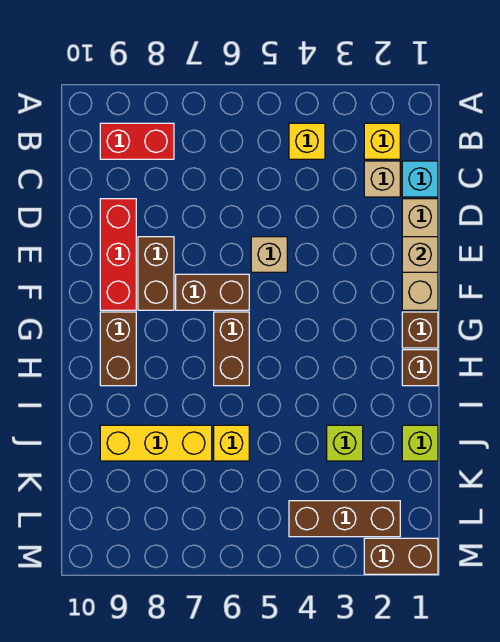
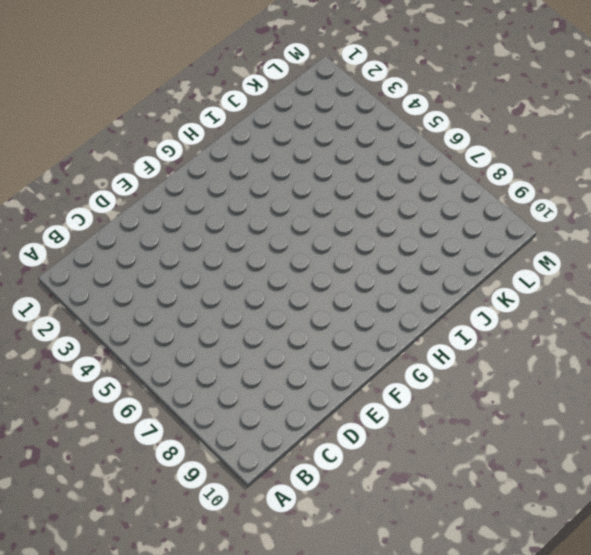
none -> yellow brick B2 level 1
none -> yellow brick B4 level 1
none -> red brick B8:B9 level 1

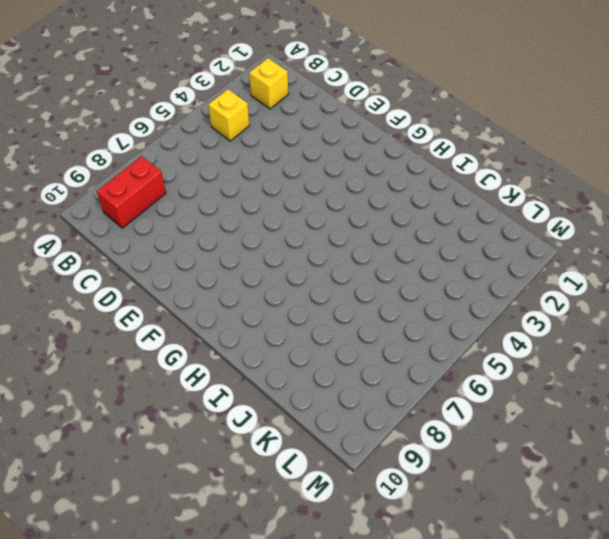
none -> cyan brick C1 level 1
none -> tan brick C2 level 1
none -> tan brick D1:F1 level 1

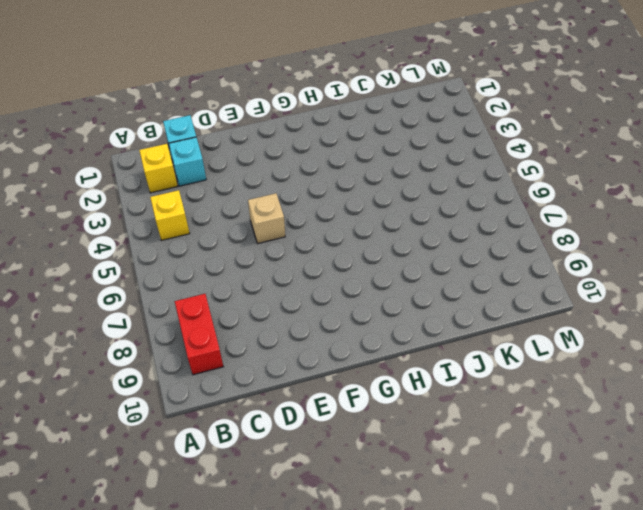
cyan brick C2 level 1 -> tan brick C2 level 1
none -> tan brick D1:F1 level 1
none -> red brick D9:F9 level 1
none -> brown brick E8:F8 level 1

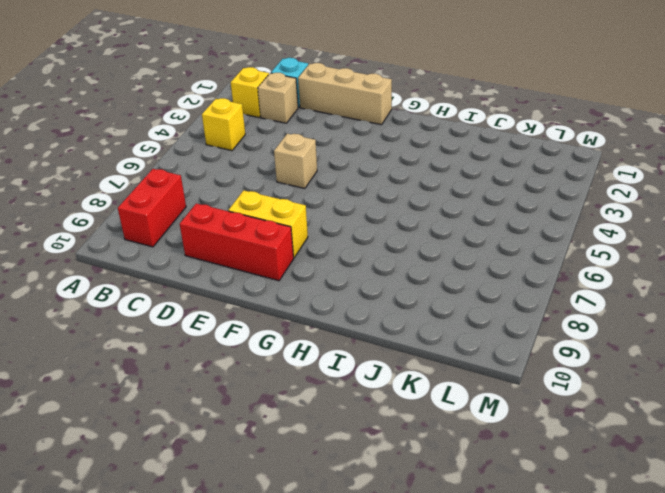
yellow brick E8:F8 level 1 -> brown brick E8:F8 level 1
none -> brown brick F6:F7 level 1
none -> brown brick G1 level 1
none -> brown brick G6:H6 level 1

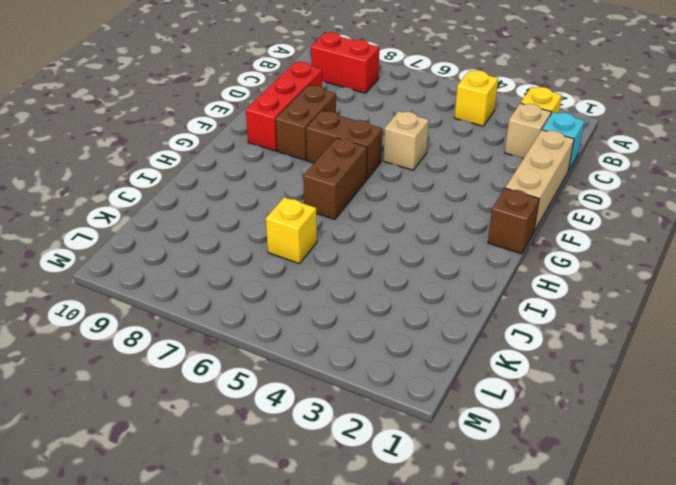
none -> brown brick G9:H9 level 1
none -> brown brick H1 level 1
none -> lime brick J1 level 1

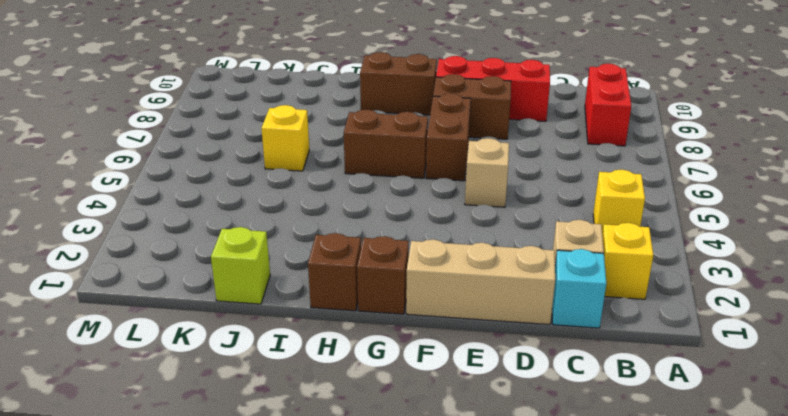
none -> lime brick J3 level 1
none -> yellow brick J7:J9 level 1
none -> brown brick L2:L4 level 1

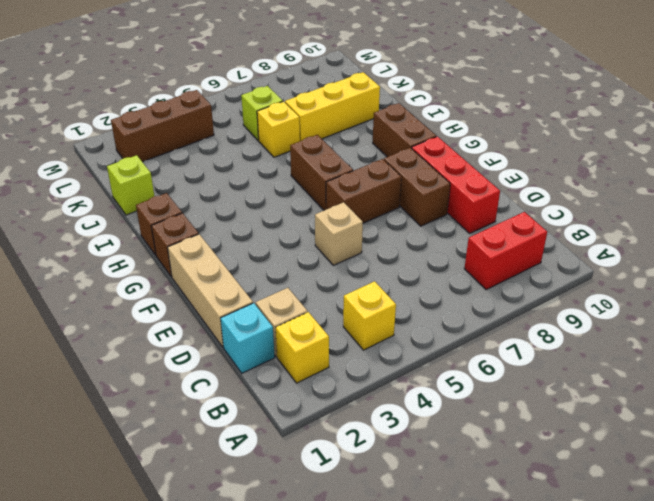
lime brick K6 level 1 -> lime brick J3 level 1
none -> brown brick M1:M2 level 1
none -> tan brick E1 level 2

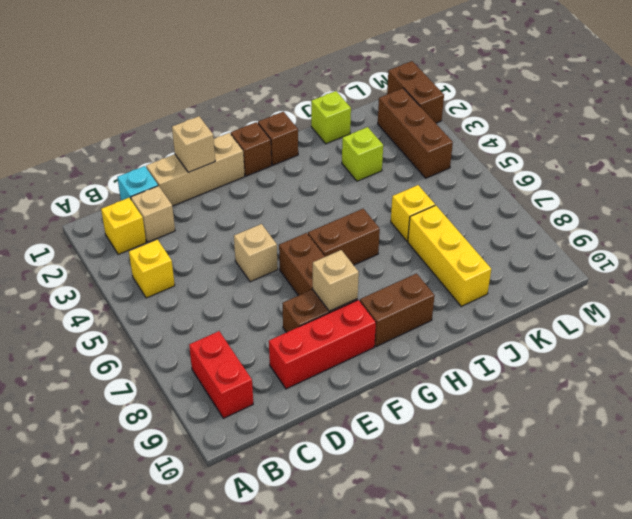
tan brick F8 level 2 -> none

